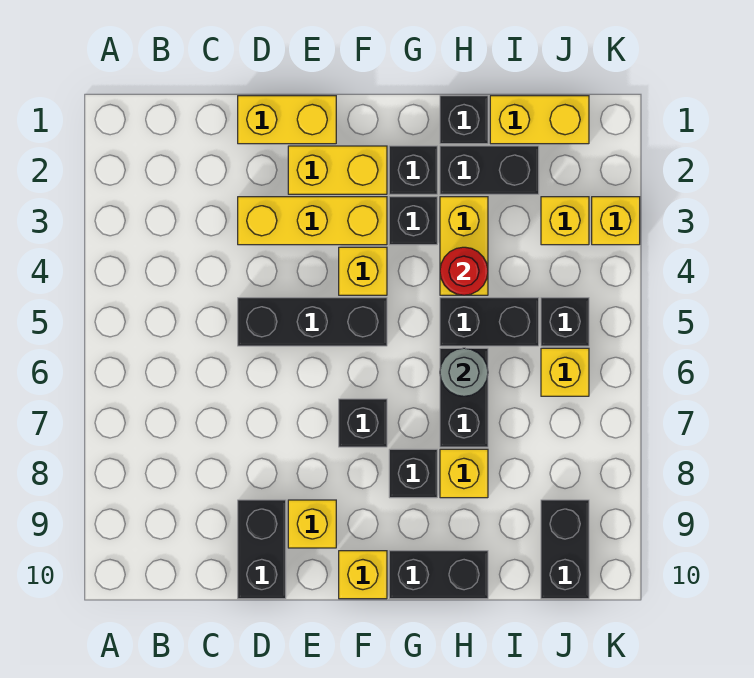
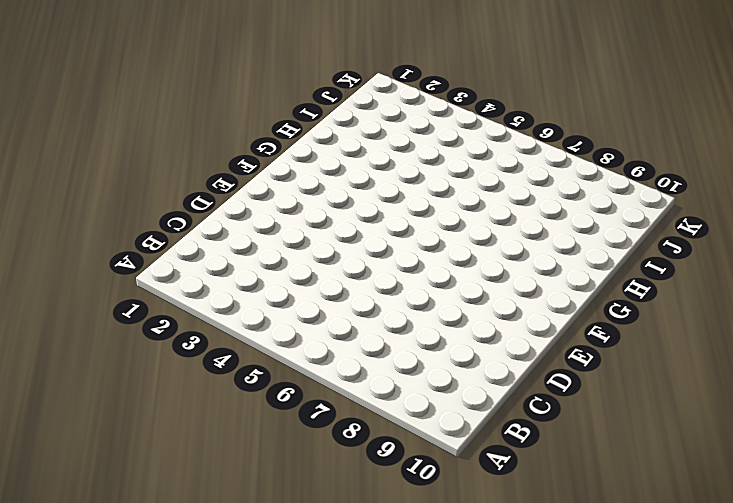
none -> yellow brick D1:E1 level 1
none -> yellow brick D3:F3 level 1
none -> black brick D5:F5 level 1

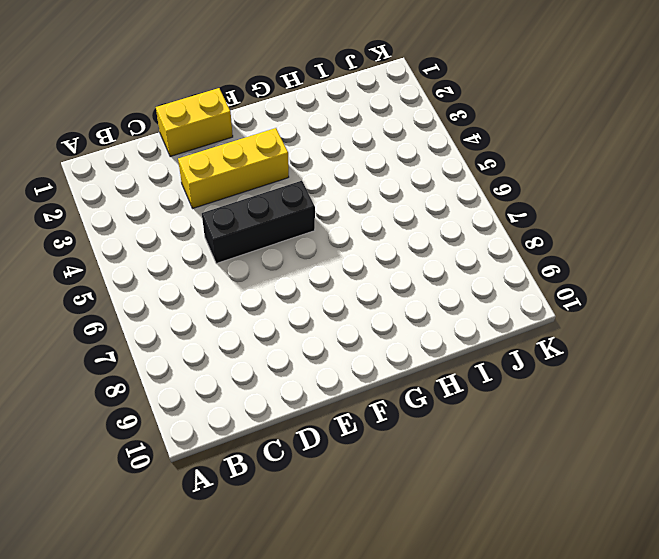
none -> black brick D9:D10 level 1
none -> yellow brick E2:F2 level 1
none -> yellow brick E9 level 1

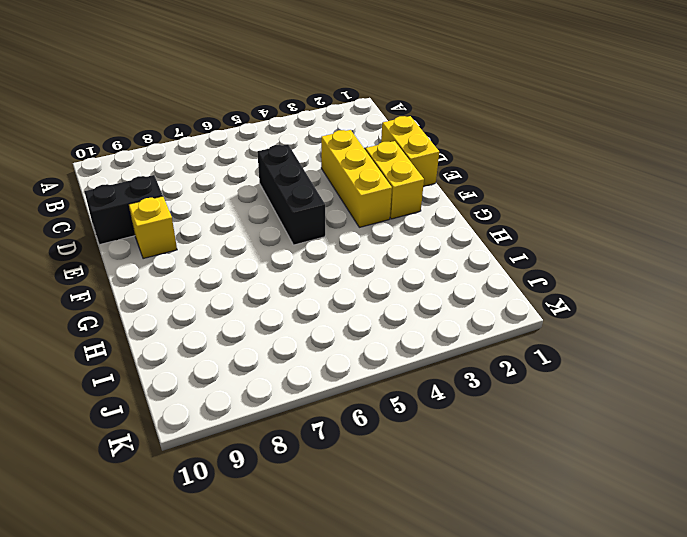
none -> yellow brick F4 level 1
none -> black brick F7 level 1
none -> yellow brick F10 level 1

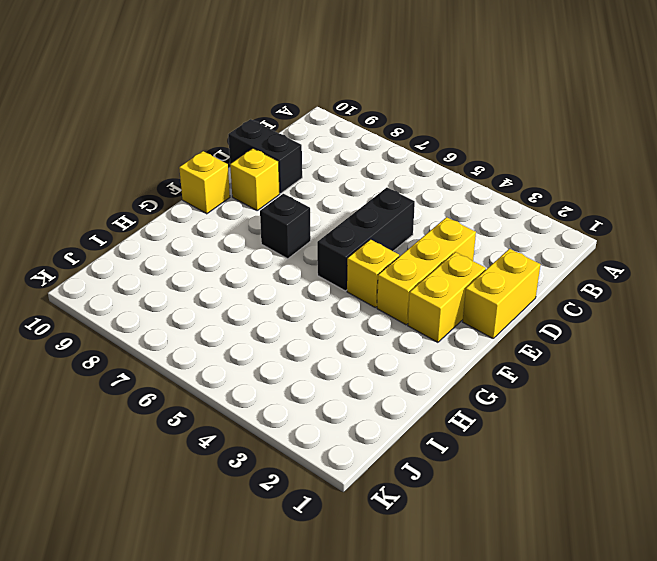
none -> black brick G2 level 1
none -> black brick G3 level 1
none -> black brick G8 level 1

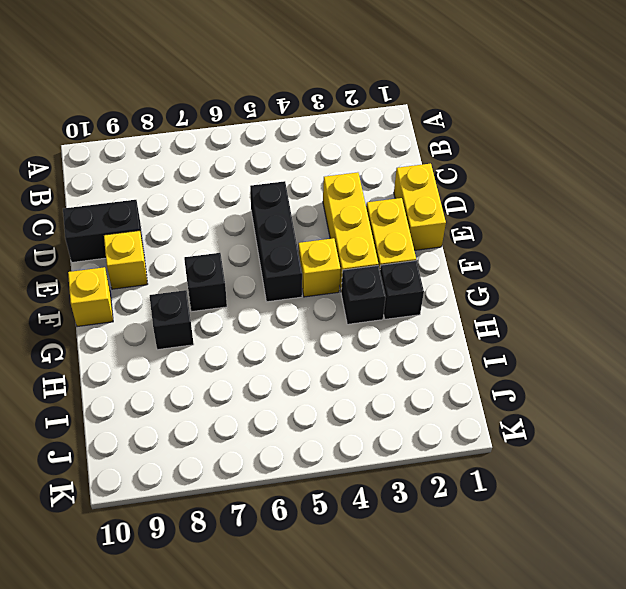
none -> black brick G10:H10 level 1
none -> black brick H1 level 1
none -> black brick H2:I2 level 1

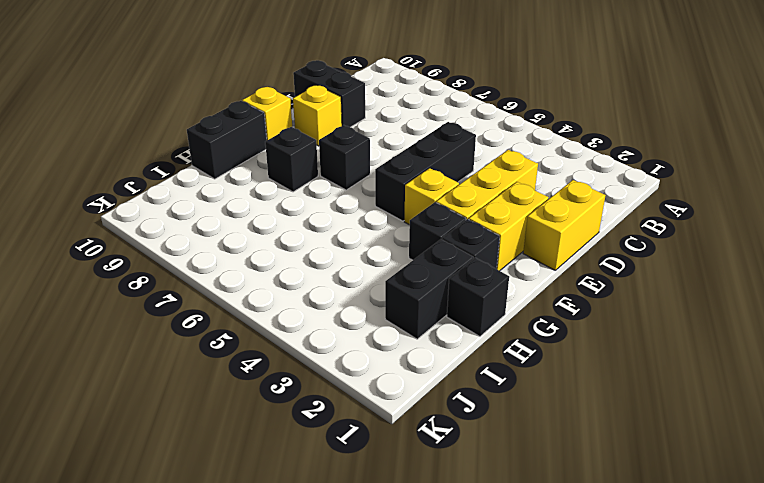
none -> yellow brick H3:H4 level 1
none -> black brick H5:I5 level 1
none -> black brick H6:H7 level 1

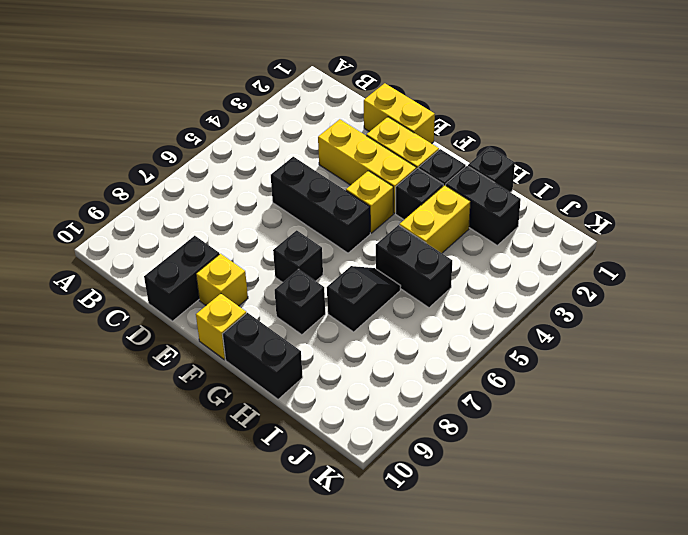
black slope H6:H7 level 1 top 7 -> black brick H6:H7 level 1
none -> yellow brick H8 level 1
none -> yellow brick I1:J1 level 1
none -> yellow brick J3 level 1

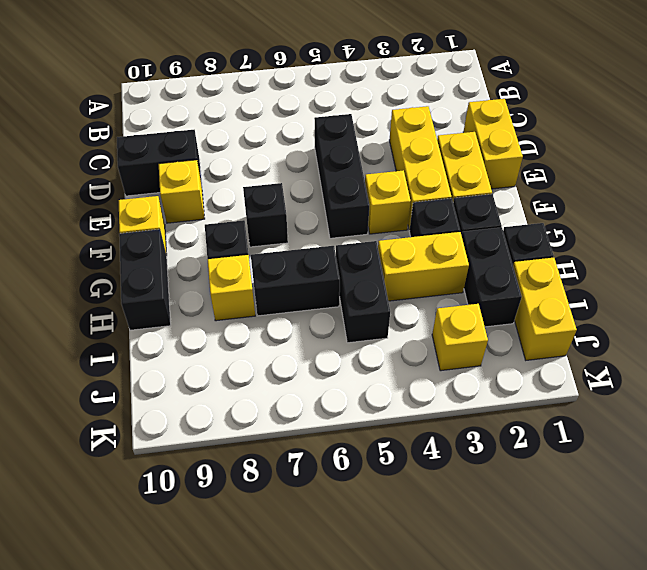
none -> black brick J5 level 1
none -> yellow brick J6 level 1
none -> black brick J9:J10 level 1

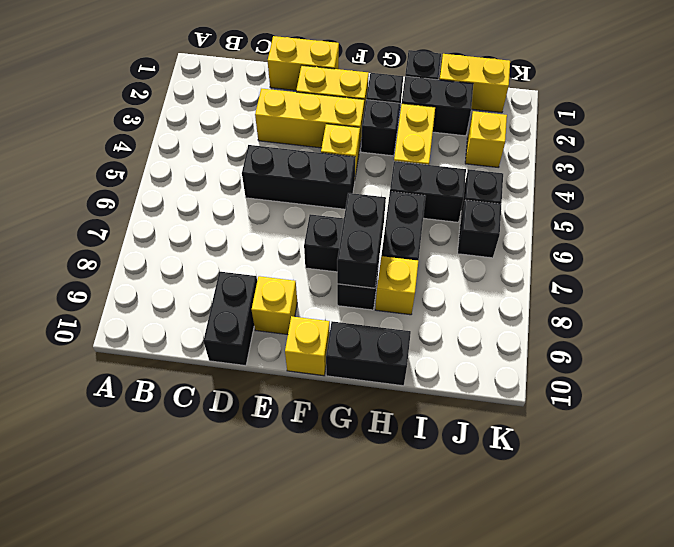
black brick G7:G8 level 2 -> black brick J9:J10 level 1
black brick J6 level 1 -> yellow brick J6 level 1
none -> yellow brick K3 level 1
none -> red round brick H4 level 2
none -> grey round brick H6 level 2

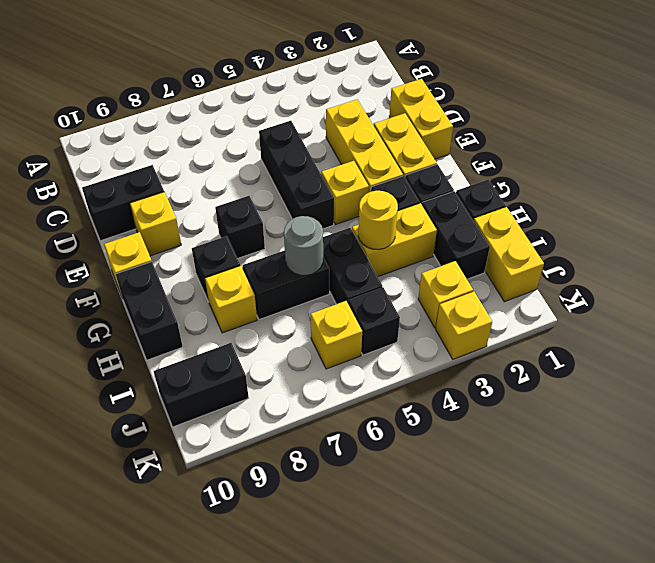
yellow round brick H4 level 2 -> red round brick H4 level 2

